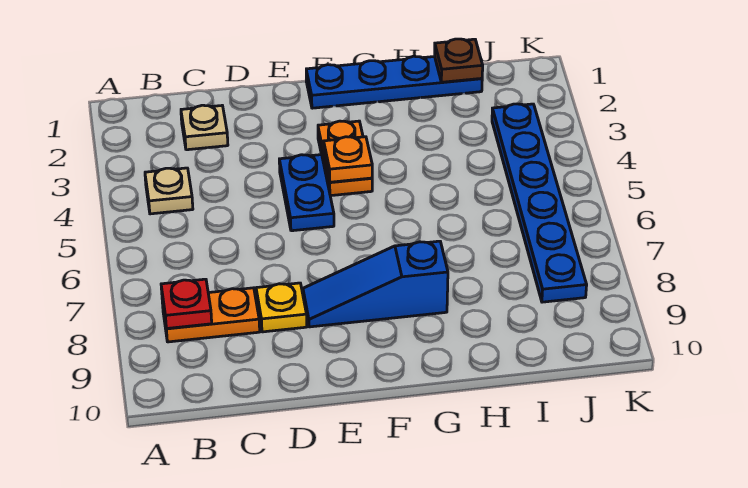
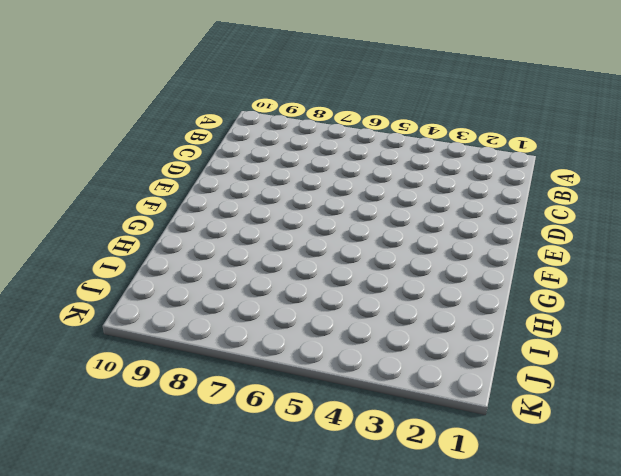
none -> tan plate B4 level 1
none -> orange plate B8:C8 level 1
none -> tan plate C2 level 1

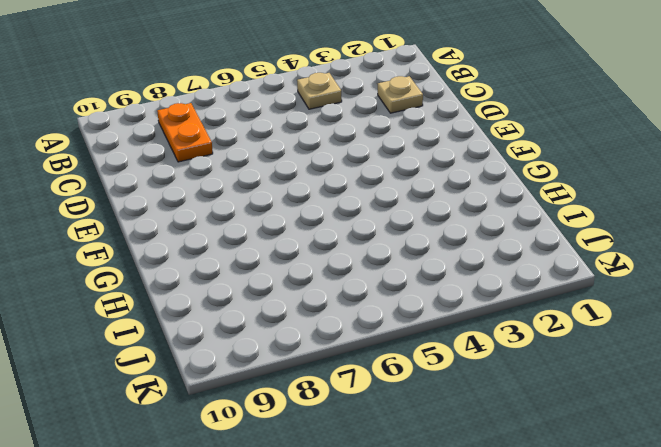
none -> yellow plate D8 level 1
none -> blue plate E4:E5 level 1
none -> blue slope E8:G8 level 1 top G

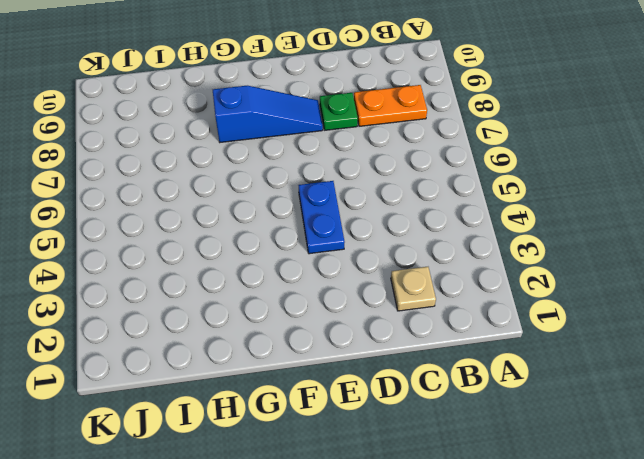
green plate D8 level 1 -> yellow plate D8 level 1
none -> tan plate B4 level 1
none -> blue plate F1:I1 level 1
none -> orange plate F3:F4 level 1

